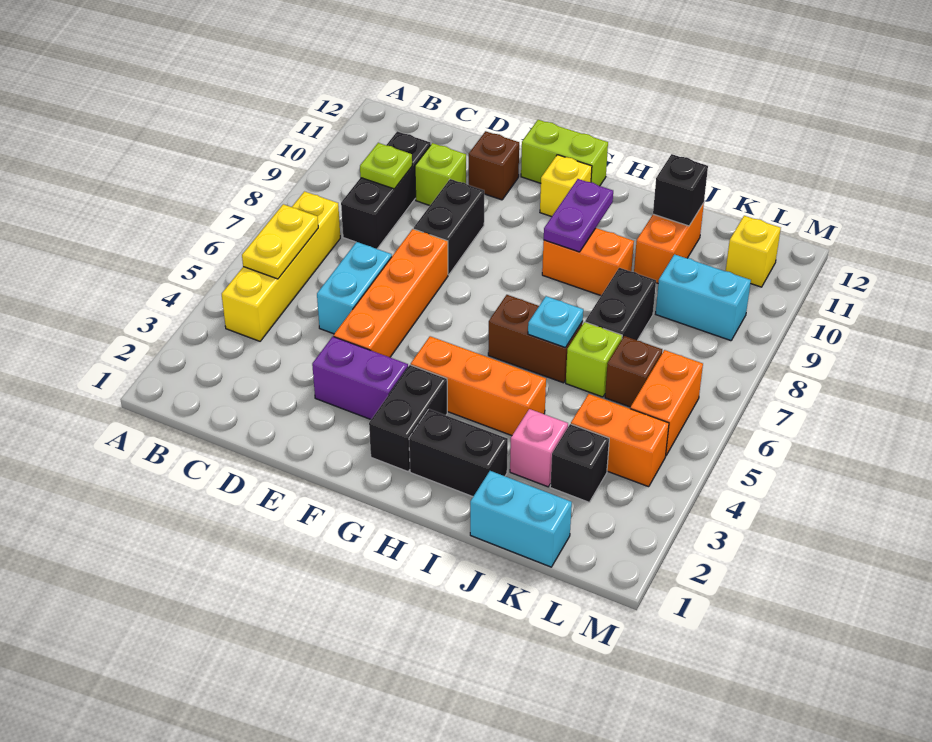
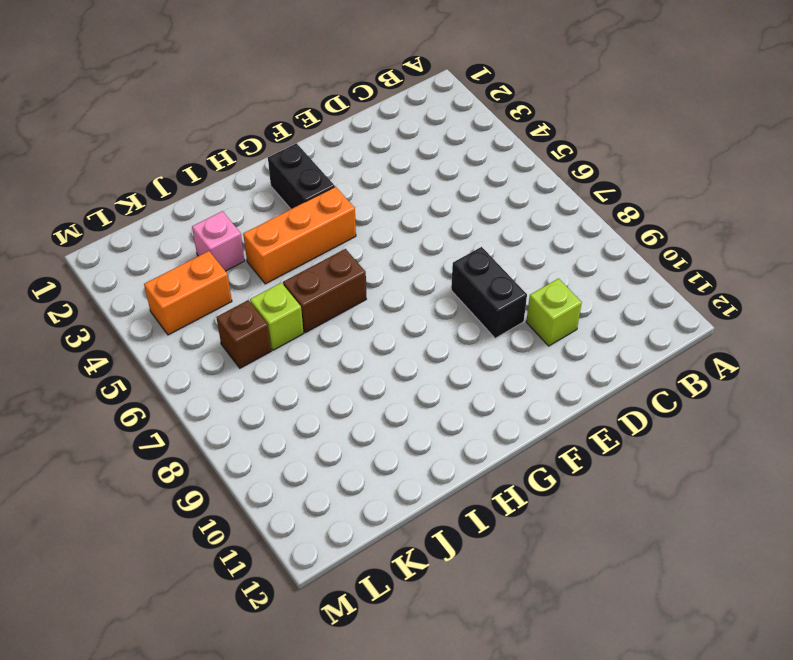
none -> yellow brick B4:B7 level 1
none -> black brick C8:C10 level 1
none -> cyan brick D5:D6 level 1
none -> purple brick E3:F3 level 1

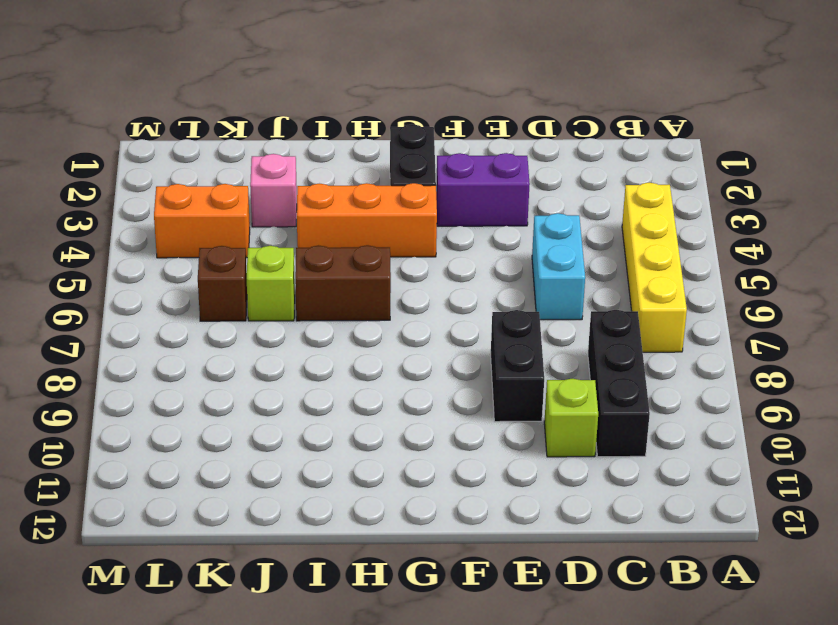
none -> orange brick E4:E7 level 1
none -> brown brick E11 level 1
none -> lime brick F12:G12 level 1
none -> yellow brick G11 level 1

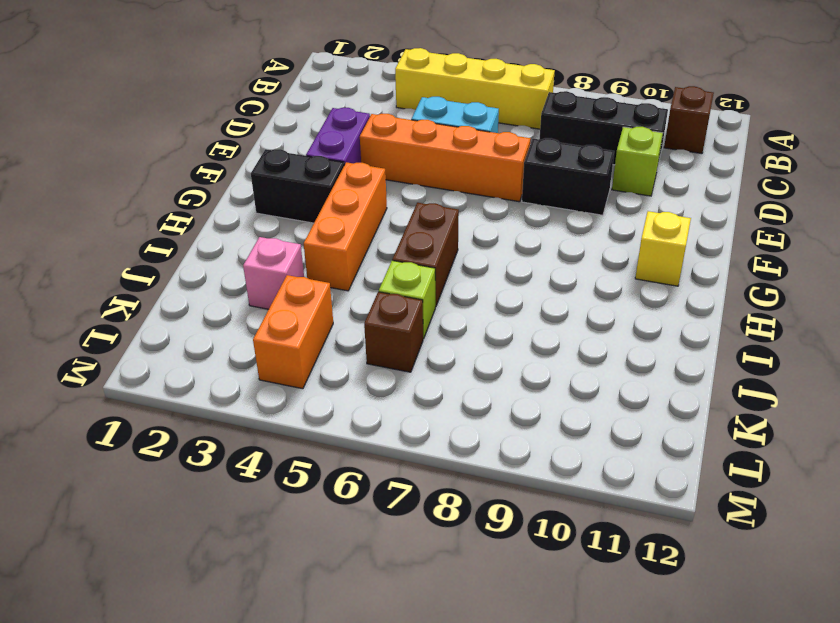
brown brick B11 level 1 -> brown brick E11 level 1
none -> lime brick F12:G12 level 1
none -> black brick H2:I2 level 1
none -> orange brick H9:I9 level 1
none -> cyan brick J1:K1 level 1

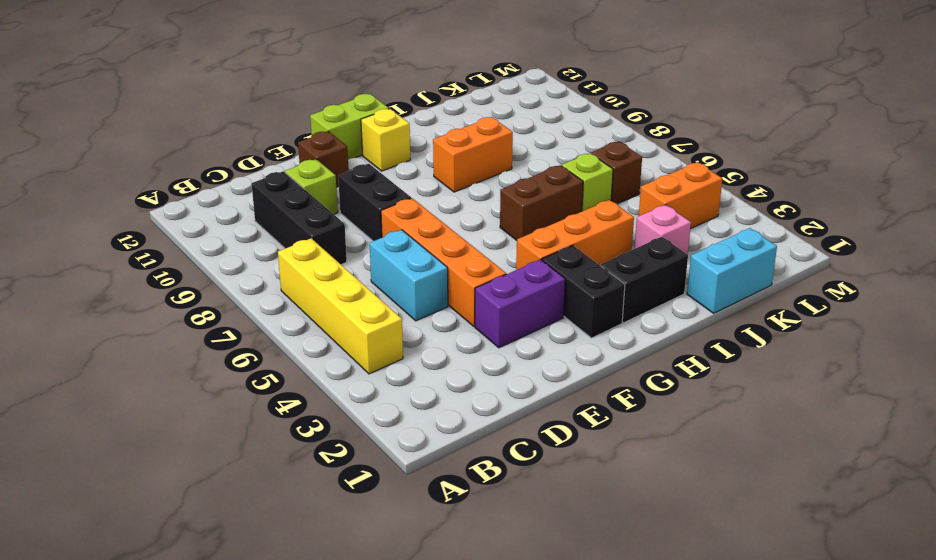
none -> black brick J7:J8 level 1
none -> orange brick J10:J11 level 1
none -> black brick K3 level 1
none -> cyan brick K9:L9 level 1

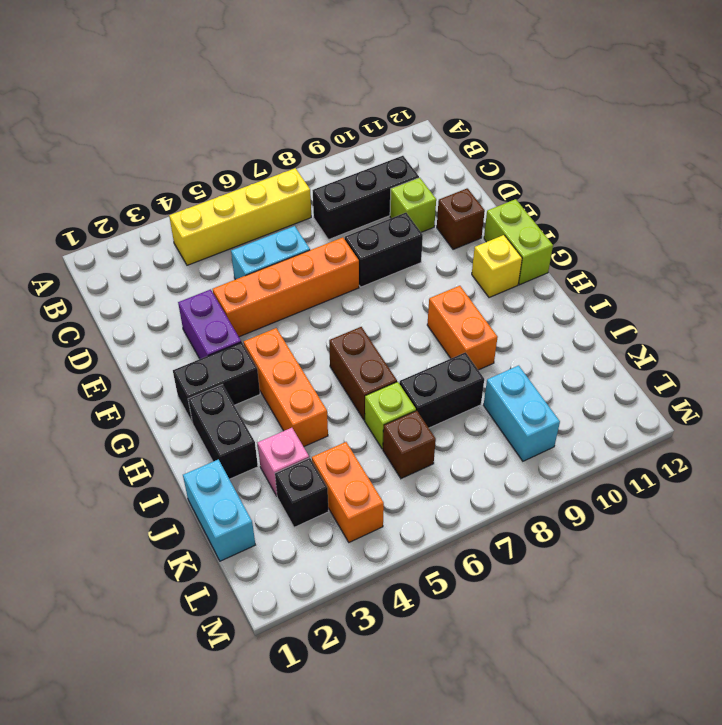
none -> orange brick J10:J11 level 1
none -> orange brick L5:L6 level 1
none -> yellow brick L11 level 1
none -> yellow plate B5:B6 level 2

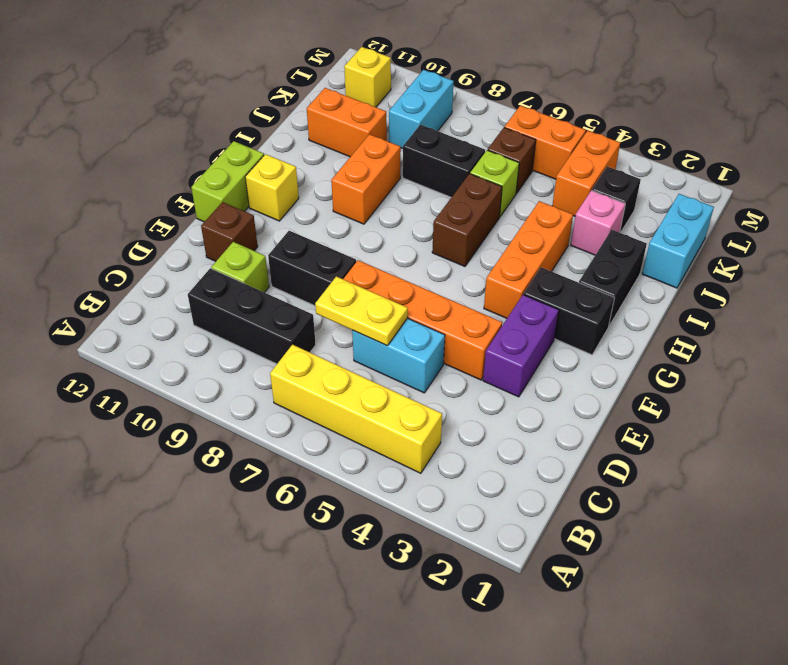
yellow plate D6:D7 level 2 -> yellow plate B5:B6 level 2
none -> lime plate C9 level 2
none -> purple plate H9:H10 level 2
none -> cyan plate I6 level 2
none -> black brick J11 level 2

